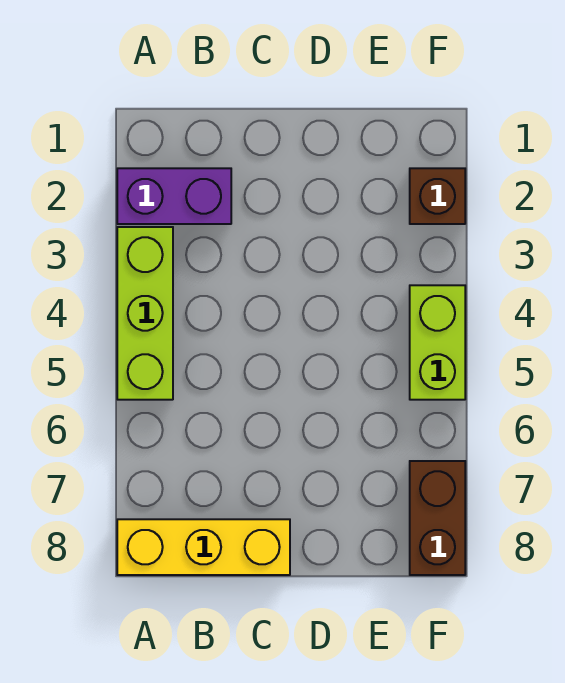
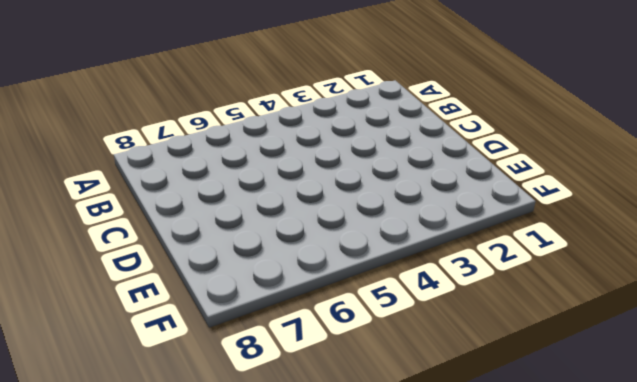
none -> purple brick A2:B2 level 1
none -> lime brick A3:A5 level 1

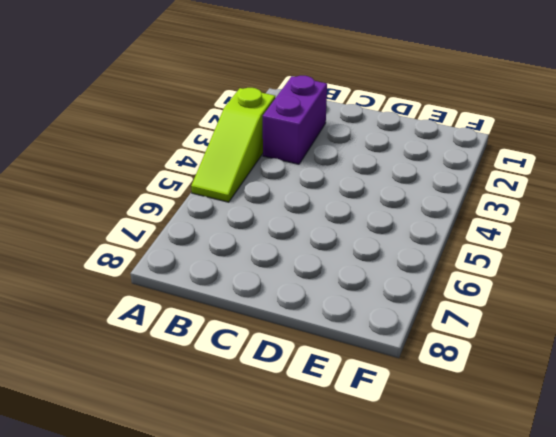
lime slope A3:A5 level 1 top 3 -> lime brick A3:A5 level 1
purple brick B2:B3 level 1 -> purple brick A2:B2 level 1
none -> yellow brick A8:C8 level 1
none -> brown brick F2 level 1

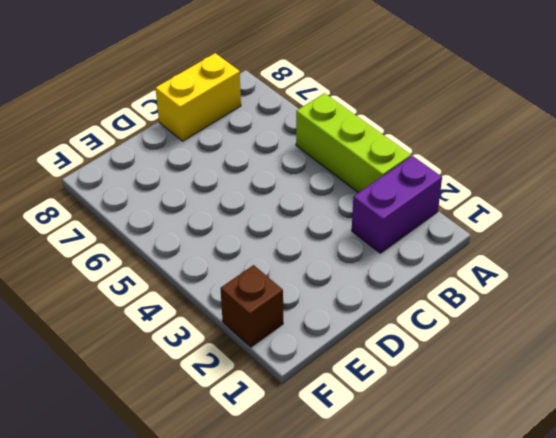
yellow brick B8:C8 level 1 -> yellow brick A8:C8 level 1
none -> lime brick F4:F5 level 1
none -> brown brick F7:F8 level 1

